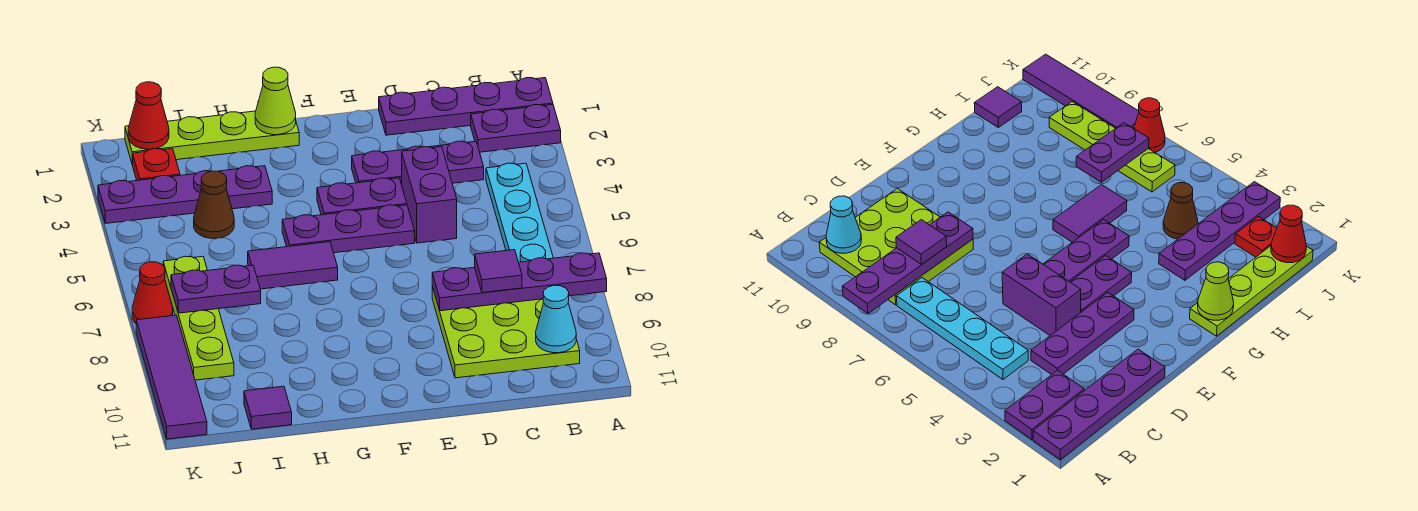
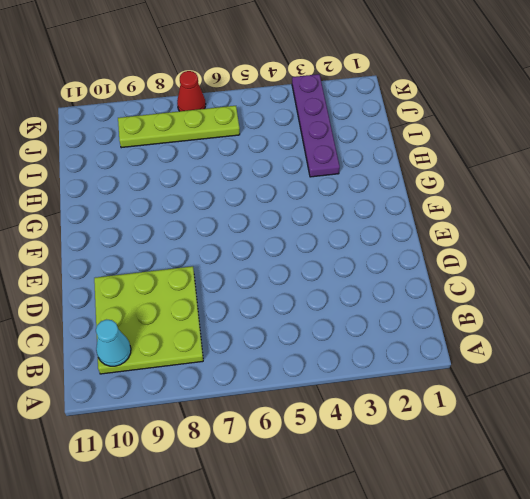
none -> purple plate A1:D1 level 1
none -> purple plate A2:B2 level 1
none -> cyan plate B4:B7 level 1

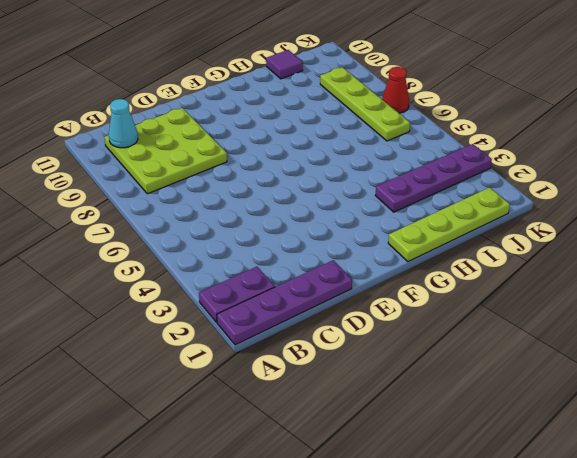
none -> cyan plate B4:B7 level 1
none -> purple plate C3:E3 level 1
none -> purple brick D4:D5 level 1

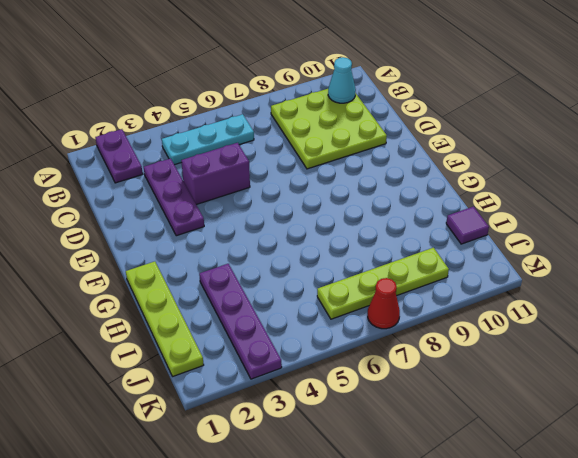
cyan plate B4:B6 level 1 -> cyan plate B4:B7 level 1
none -> purple plate A1:D1 level 1
none -> purple plate E4:F4 level 1
none -> purple plate E5:G5 level 1

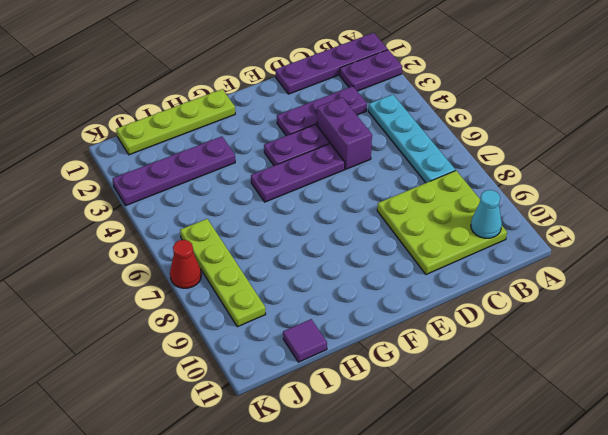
none -> purple tile G6:H6 level 1
none -> brown cone I4 level 1
none -> red plate J2 level 1

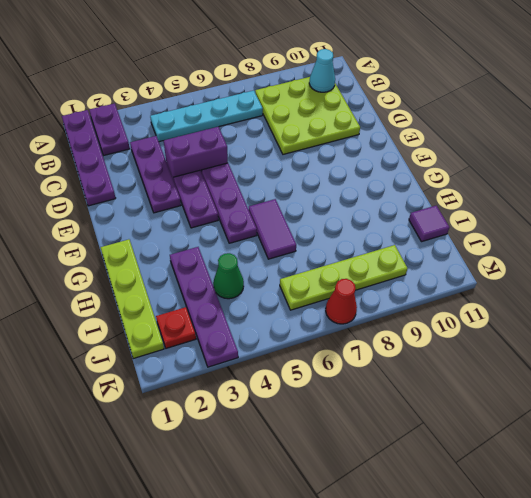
green cone I4 level 1 -> brown cone I4 level 1
none -> purple tile K8:K11 level 1
none -> purple plate A8:D8 level 2
none -> lime cone G1 level 2

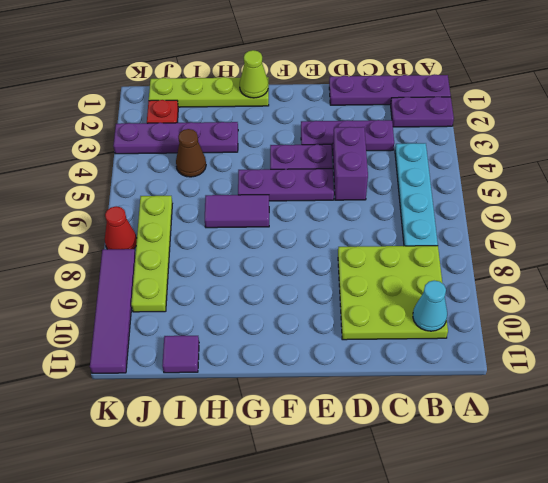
none -> purple plate A8:D8 level 2
none -> purple plate I7:J7 level 2
none -> red cone J1 level 2

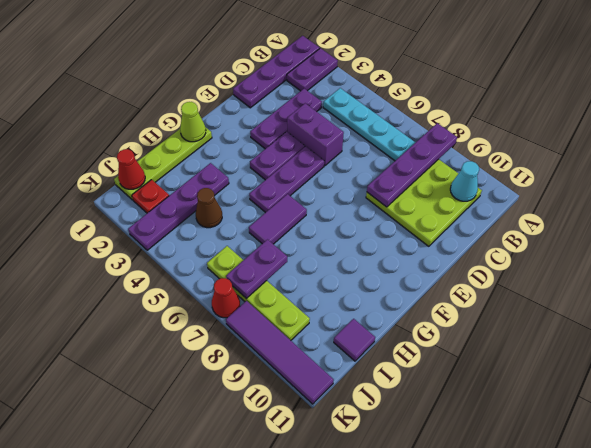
none -> purple tile C8 level 3

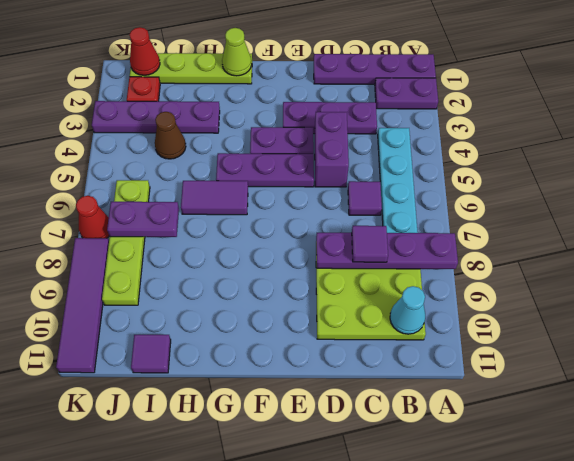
purple tile C6 level 1 -> none

